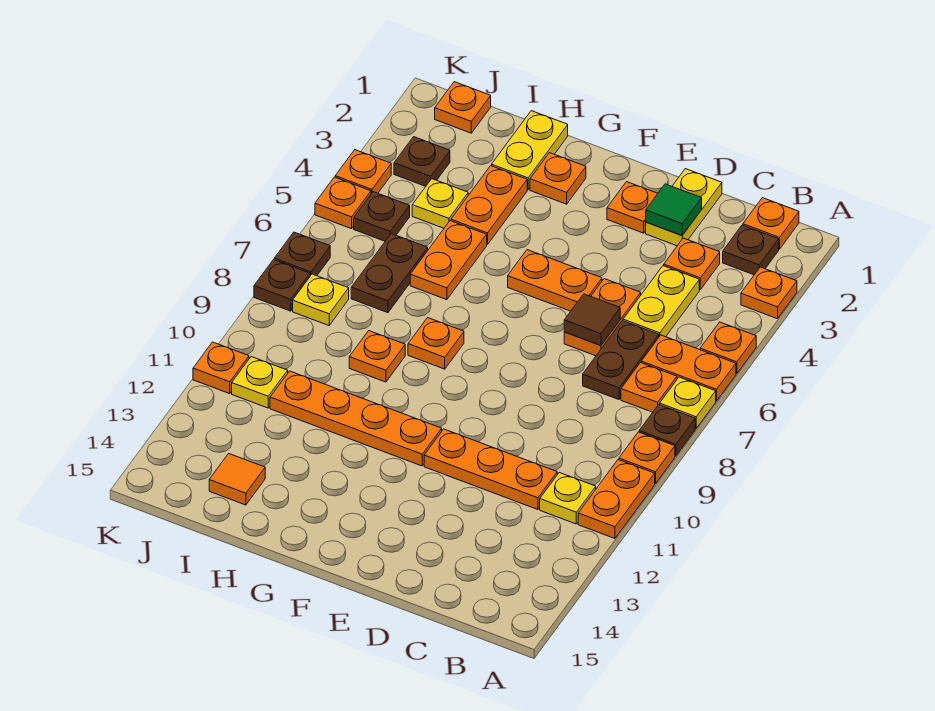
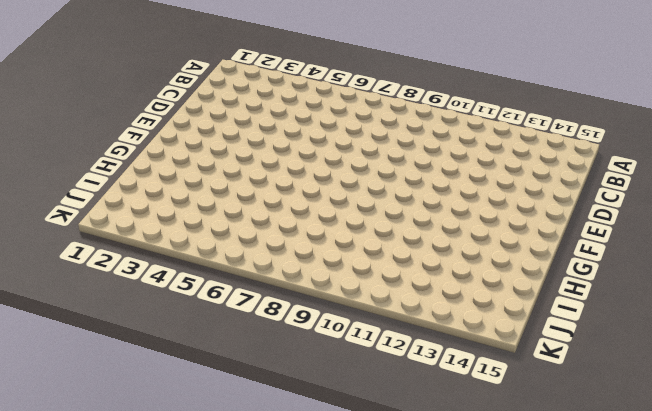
none -> orange plate A3 level 1
none -> orange plate A5 level 1
none -> orange plate A6:B6 level 1
none -> yellow plate A7 level 1

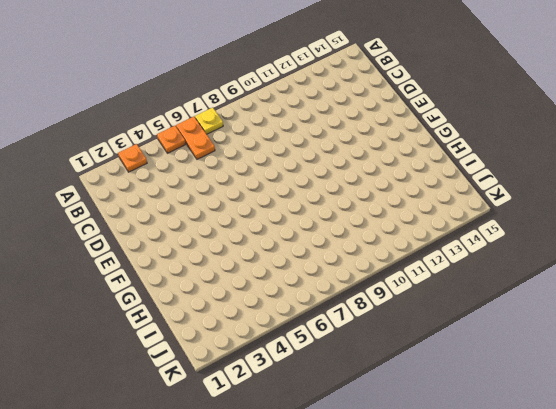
none -> brown plate A8 level 1
none -> orange plate A9 level 1
none -> orange plate A10:A11 level 1
none -> orange plate B1 level 1

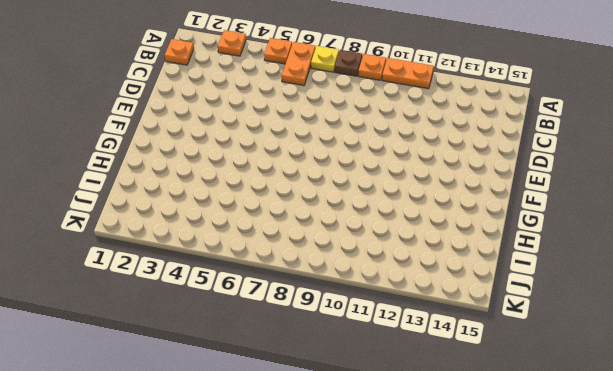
none -> brown plate B2 level 1
none -> orange plate B7 level 1
none -> yellow plate B11 level 1
none -> orange plate C3 level 1

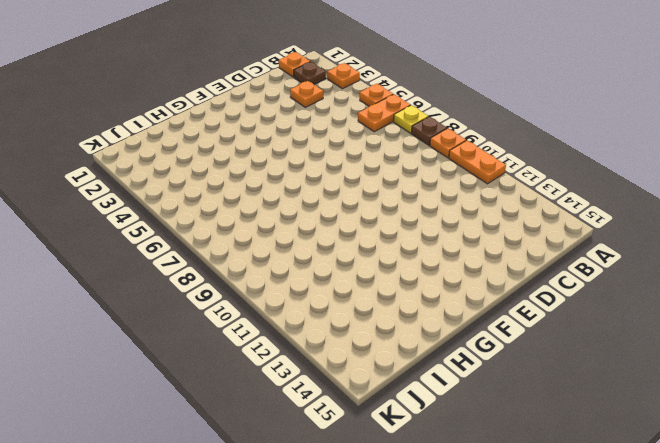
none -> orange plate B7 level 1
none -> yellow plate B11 level 1
none -> yellow plate C4:C5 level 1
none -> brown plate C6:C7 level 1

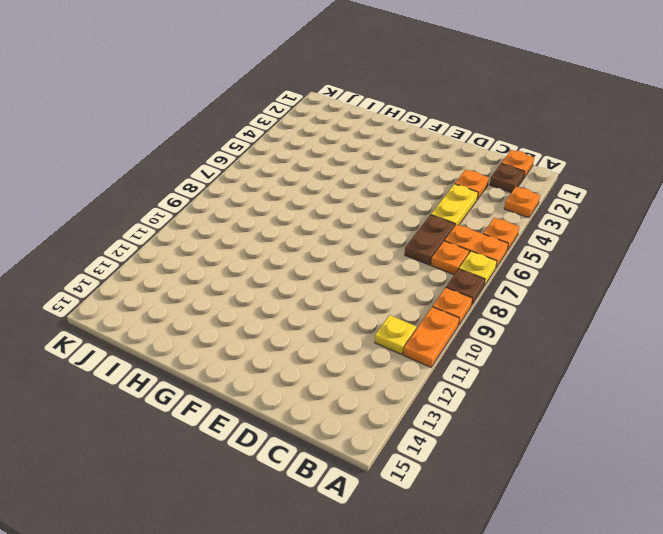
none -> orange plate C11:E11 level 1
none -> yellow plate D1:D2 level 1
none -> orange plate D5:D6 level 1
none -> orange plate E2 level 1

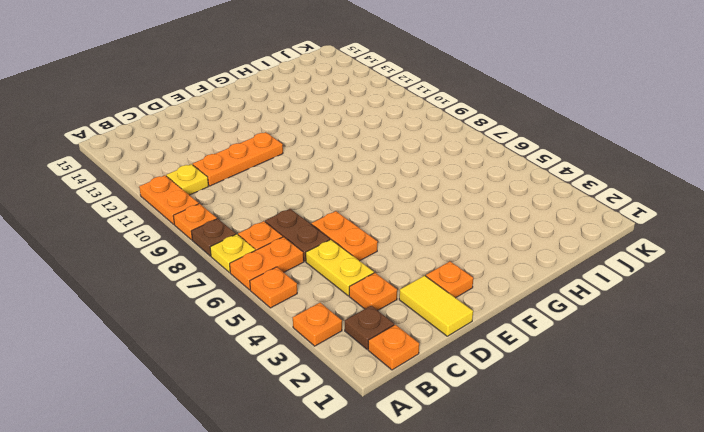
yellow tile D1:D2 level 1 -> yellow plate D1:D2 level 1
none -> orange plate E5:F5 level 1
none -> orange plate F11:I11 level 1
none -> orange plate G2 level 1
none -> orange plate G8 level 1

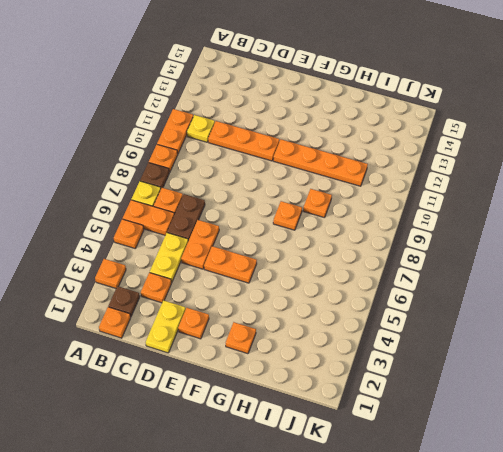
none -> yellow plate H1:H2 level 1
none -> orange plate H3:H4 level 1
none -> orange plate H5:H6 level 1
none -> yellow plate I4 level 1

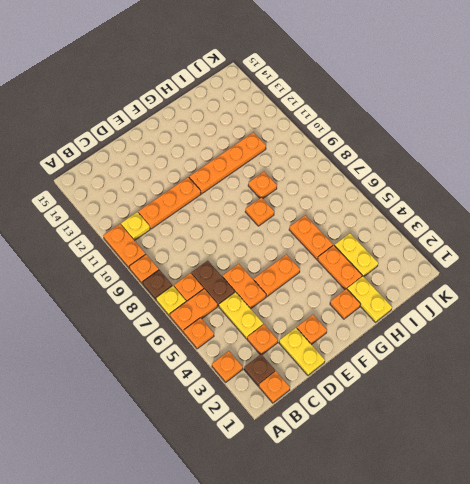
yellow plate I3:I4 level 1 -> yellow plate I4 level 1
none -> brown plate I6:I7 level 1
none -> orange tile I14 level 1
none -> orange plate J1 level 1
none -> brown plate J3 level 1

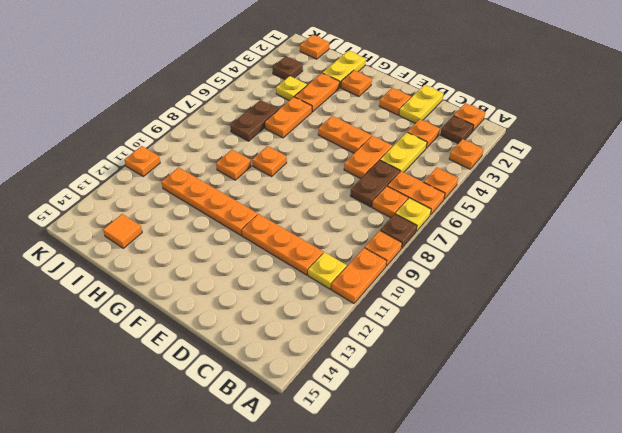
none -> brown plate J5 level 1
none -> yellow plate J8 level 1
none -> yellow plate J11 level 1
none -> orange plate K4 level 1

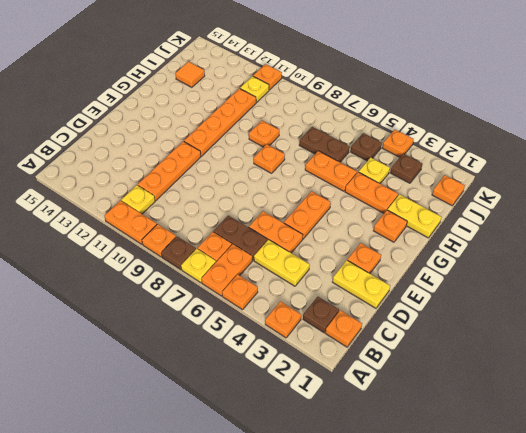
none -> orange plate C3 level 1
none -> yellow plate J8 level 1
none -> orange plate K5 level 1
none -> brown plate K7 level 1

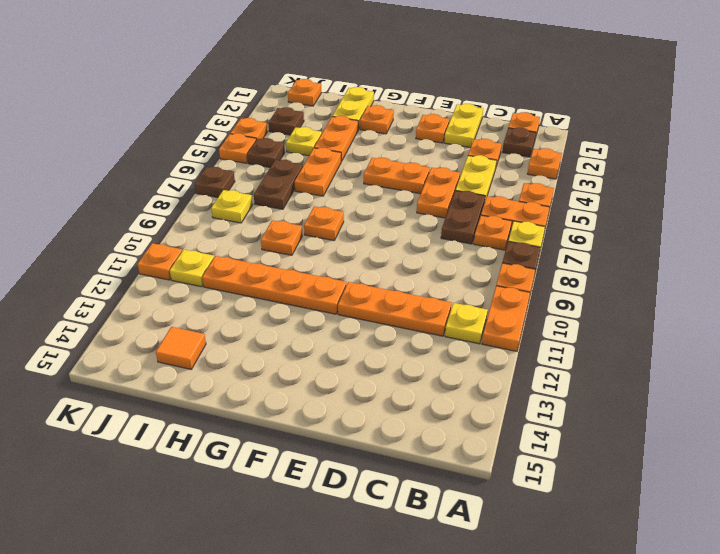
none -> brown plate K8 level 1
none -> green tile D2 level 2
none -> brown tile D6 level 2

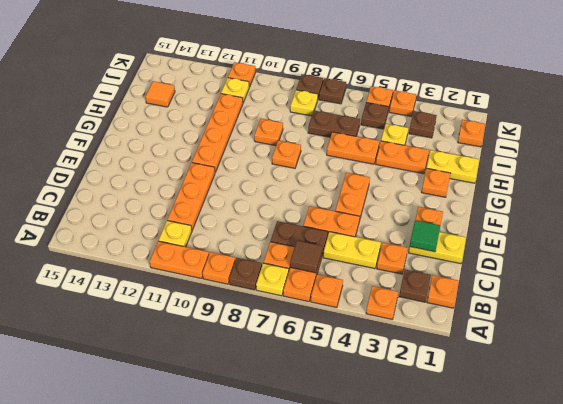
brown tile B6 level 2 -> brown tile D6 level 2

